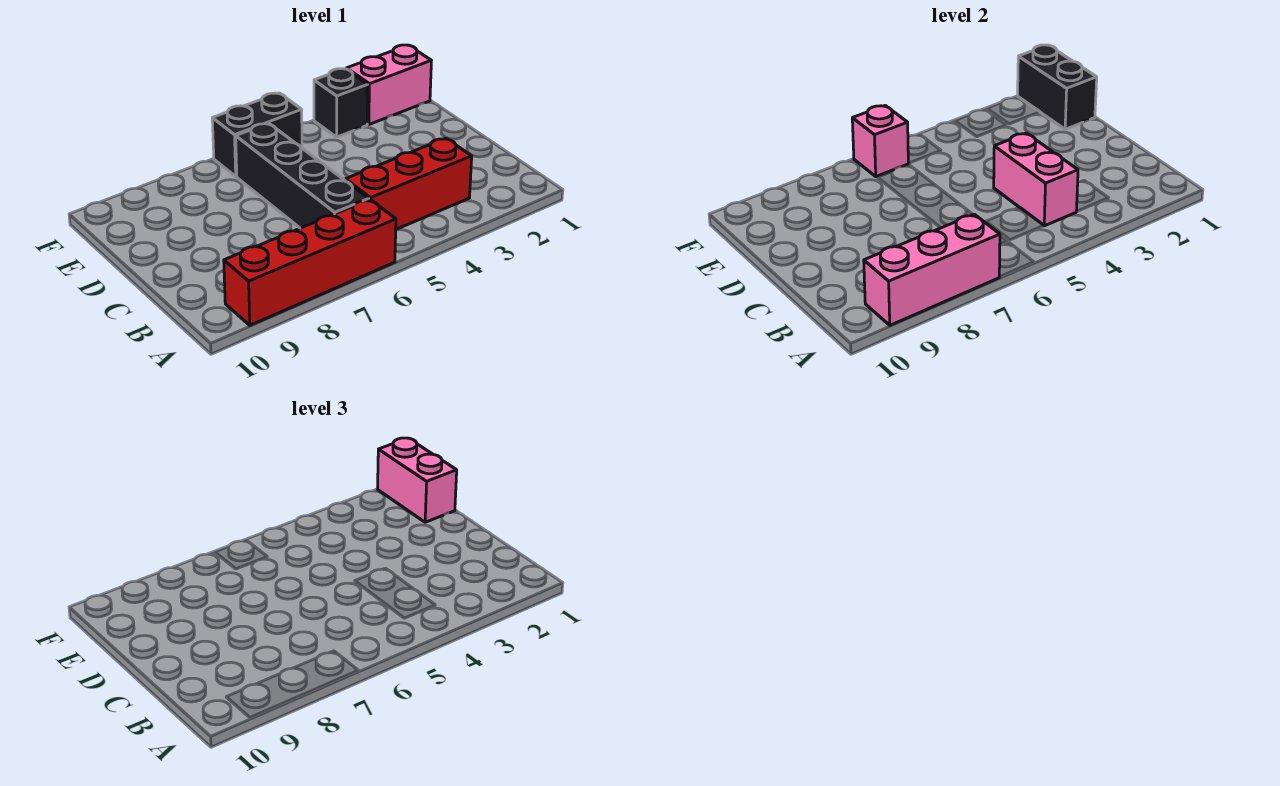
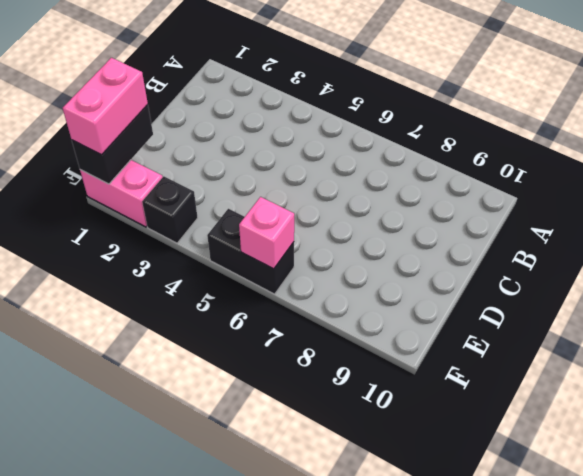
none -> red brick A6:A9 level 1
none -> red brick B3:B5 level 1

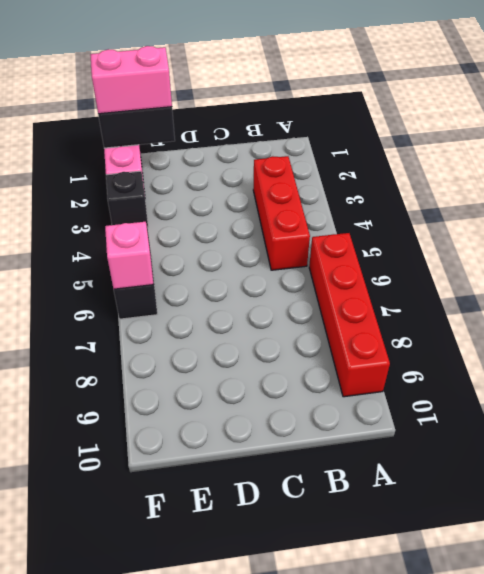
none -> black brick B6:E6 level 1
none -> pink brick A7:A9 level 2

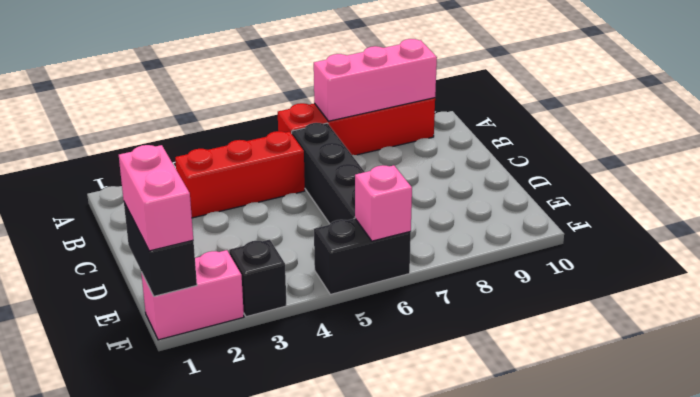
none -> pink brick B4:C4 level 2

